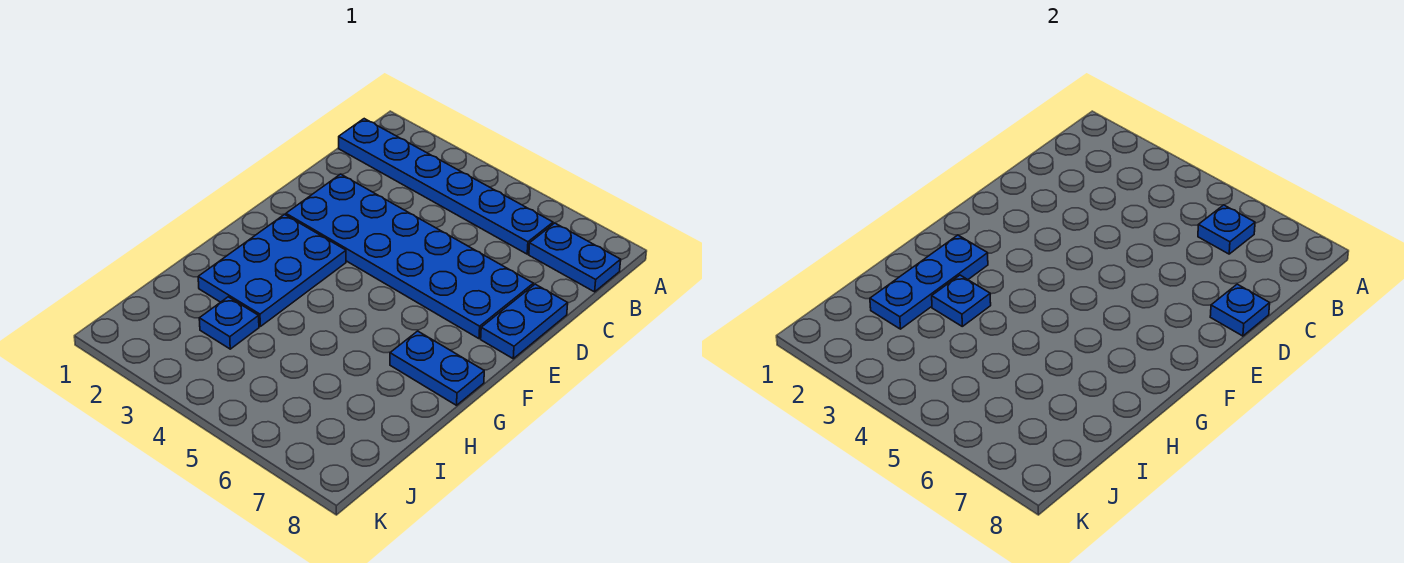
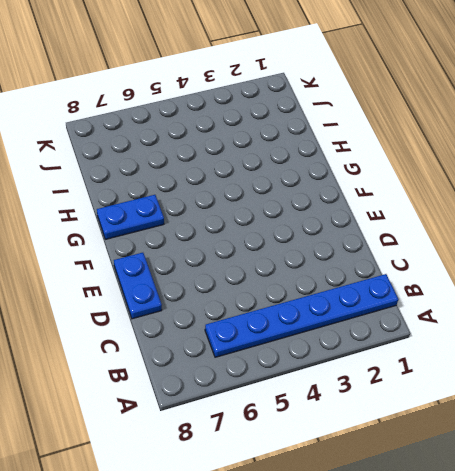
none -> blue plate B7:B8 level 1
none -> blue plate D2:E7 level 1

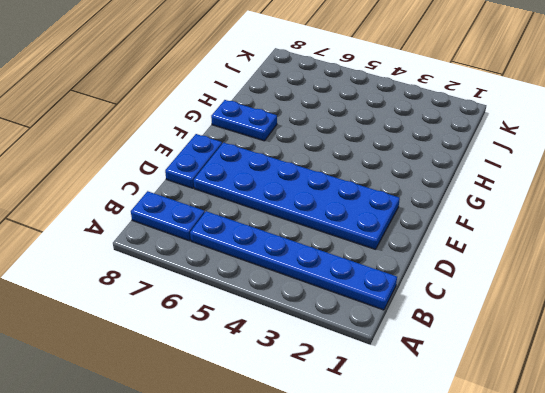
none -> blue plate F2:H3 level 1
none -> blue plate I3 level 1

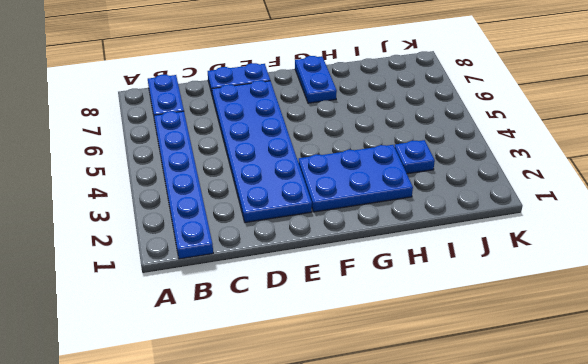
none -> blue plate B6 level 2
none -> blue plate D8 level 2

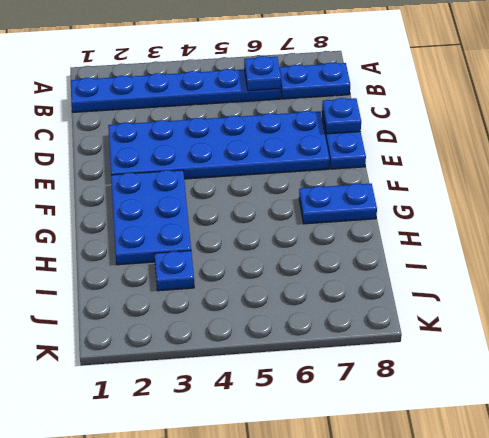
none -> blue plate G2:I2 level 2
none -> blue plate H3 level 2

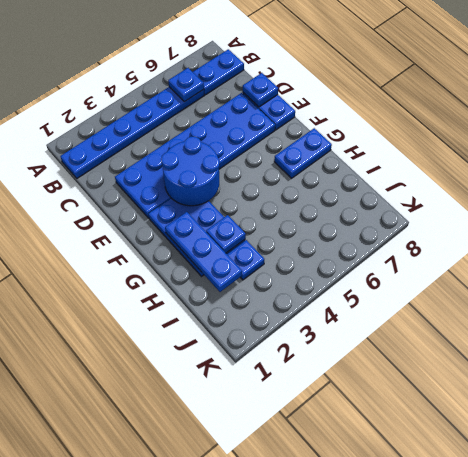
blue round brick E3:F4 level 2 -> none

